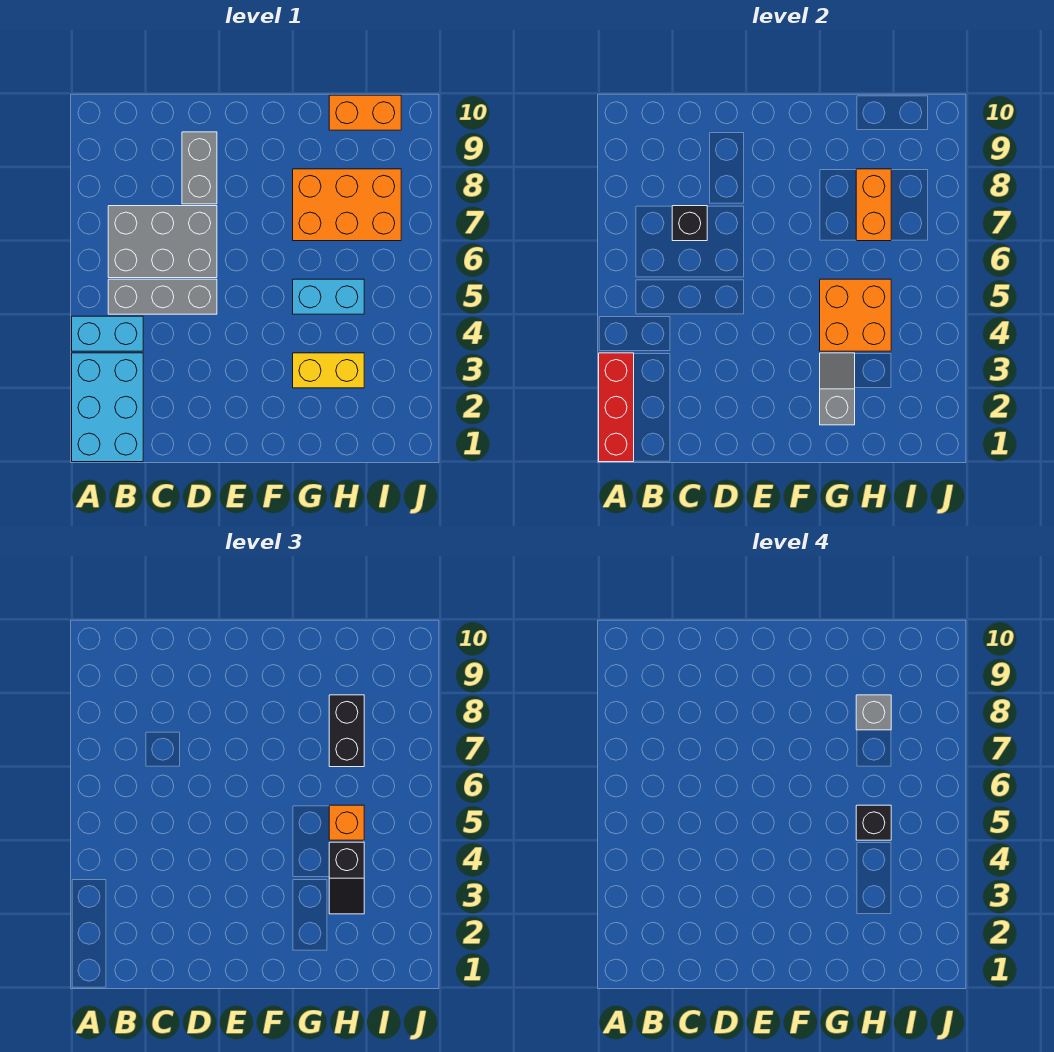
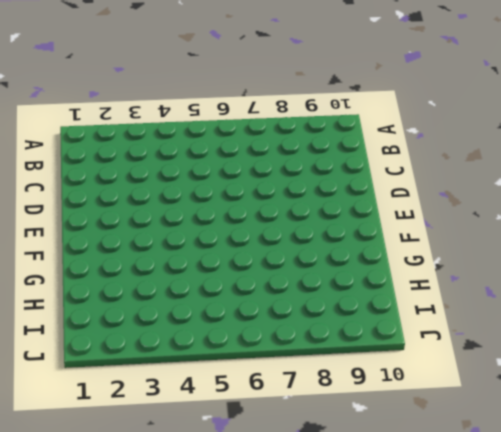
none -> cyan brick A1:B3 level 1
none -> cyan brick A4:B4 level 1
none -> grey brick B5:D5 level 1

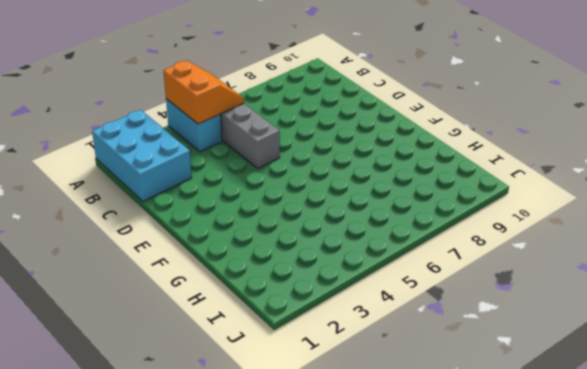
cyan brick A1:C2 level 1 -> cyan brick A1:B3 level 1
orange slope A4:B5 level 2 top 4 -> none
none -> grey brick B6:D7 level 1
none -> grey brick D8:D9 level 1
none -> yellow brick G3:H3 level 1

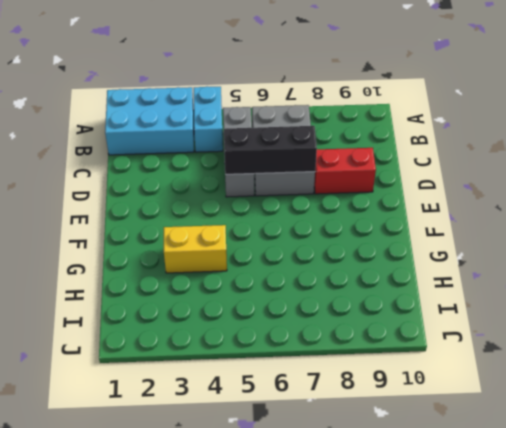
black brick D5:D7 level 2 -> none
red brick D8:D9 level 1 -> grey brick D8:D9 level 1
yellow brick G3:G4 level 1 -> yellow brick G3:H3 level 1
none -> cyan brick G5:H5 level 1
none -> orange brick G7:I8 level 1
none -> orange brick H10:I10 level 1

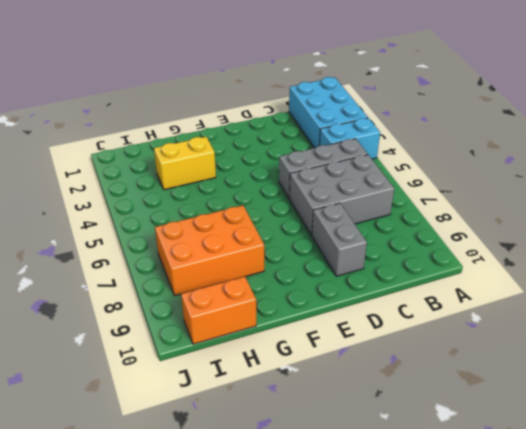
none -> cyan brick G5:H5 level 1
none -> red brick A1:A3 level 2
none -> black brick C7 level 2

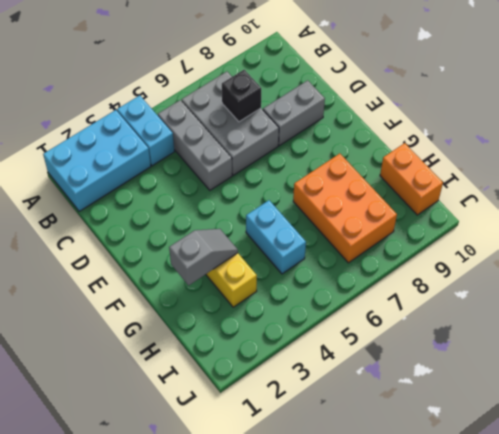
none -> red brick A1:A3 level 2
none -> orange brick G4:H5 level 2
none -> orange brick H7:H8 level 2

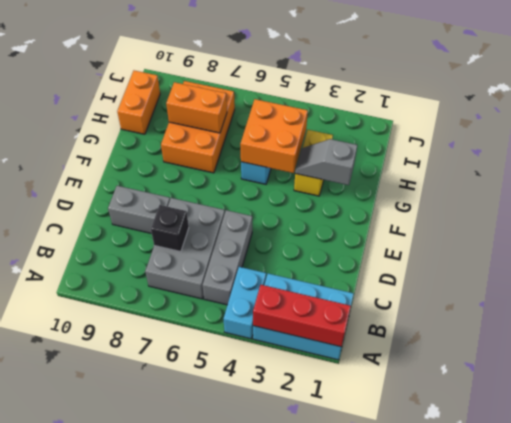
none -> black slope H3:H4 level 3 top 4
none -> orange brick H5 level 3
none -> black brick H7:H8 level 3

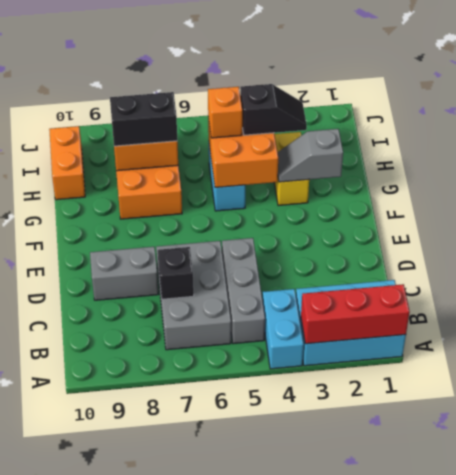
none -> black brick H5 level 4
none -> grey brick H8 level 4

